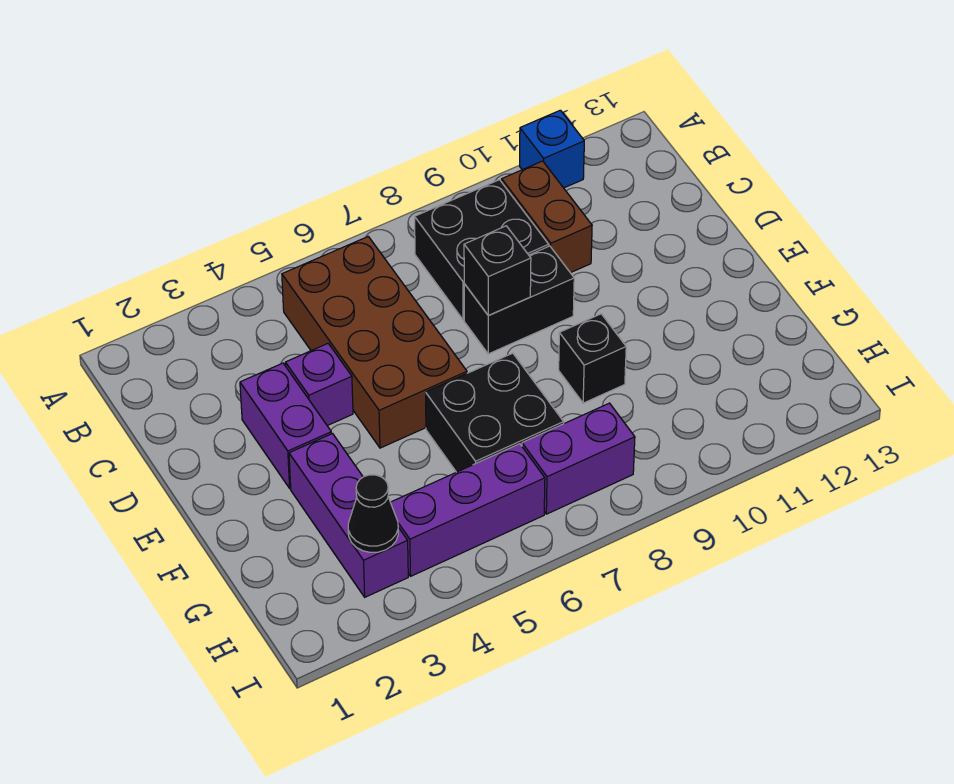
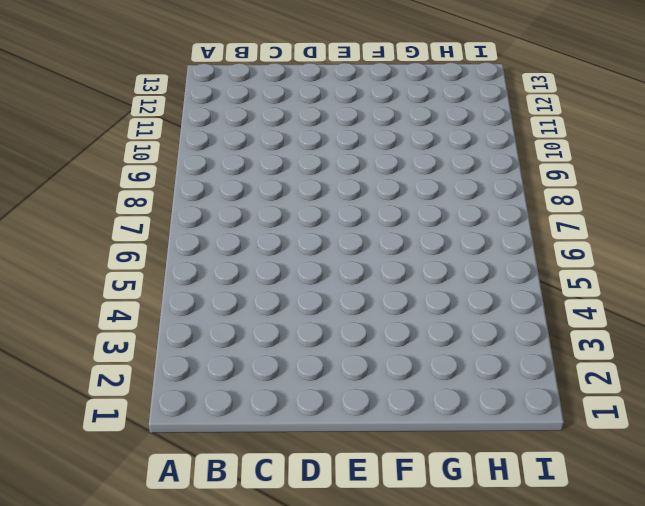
none -> blue brick A11 level 1
none -> brown brick B5:E6 level 1
none -> black brick B8:C9 level 1

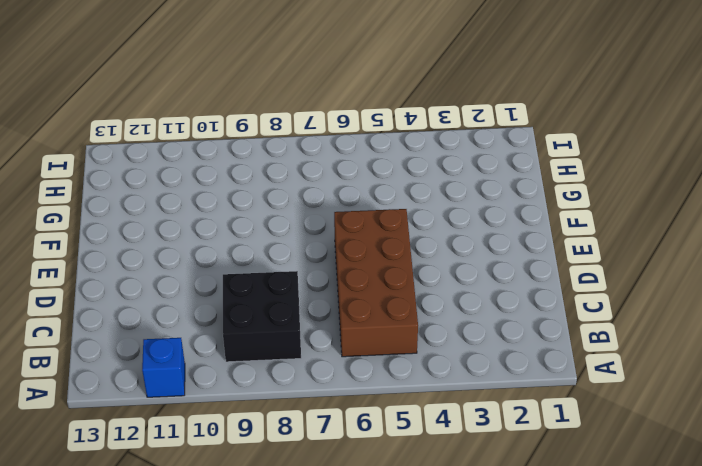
none -> brown brick B10:C10 level 1
none -> purple brick D3:E3 level 1
none -> purple brick D4 level 1

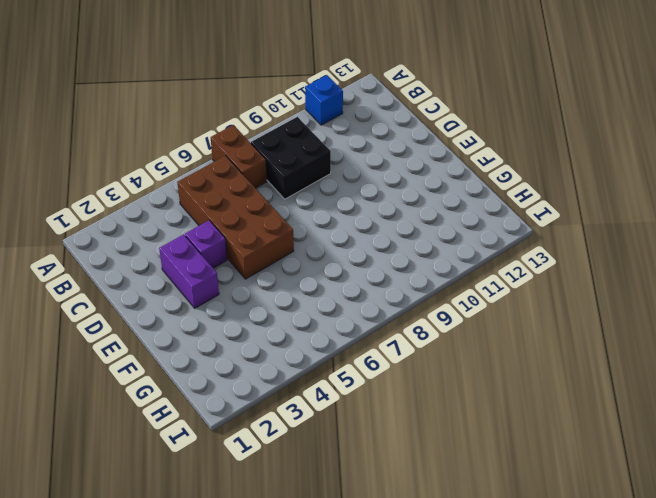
brown brick A7:B7 level 1 -> brown brick B10:C10 level 1
none -> black brick D8:D9 level 1
none -> purple brick F3:H3 level 1
none -> black brick F6:G7 level 1

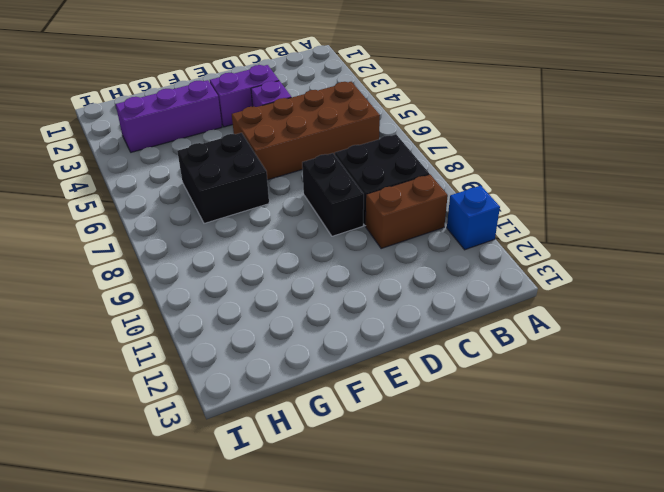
none -> black brick F9 level 1
none -> purple brick H4:H6 level 1
none -> purple brick H7:H8 level 1

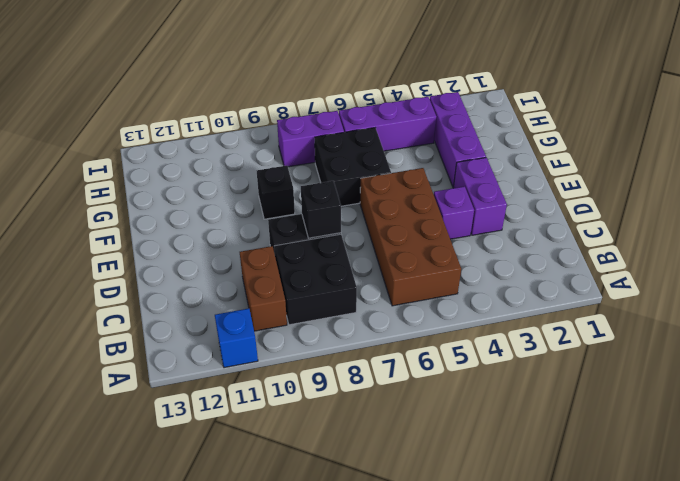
none -> black cone H3 level 2

